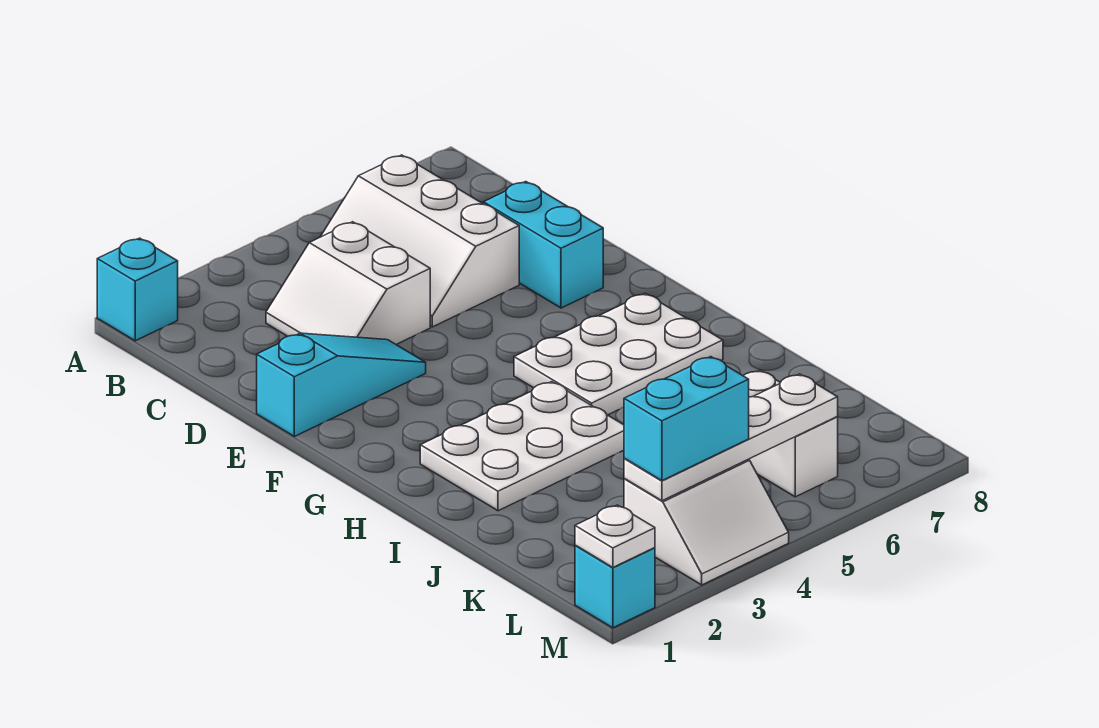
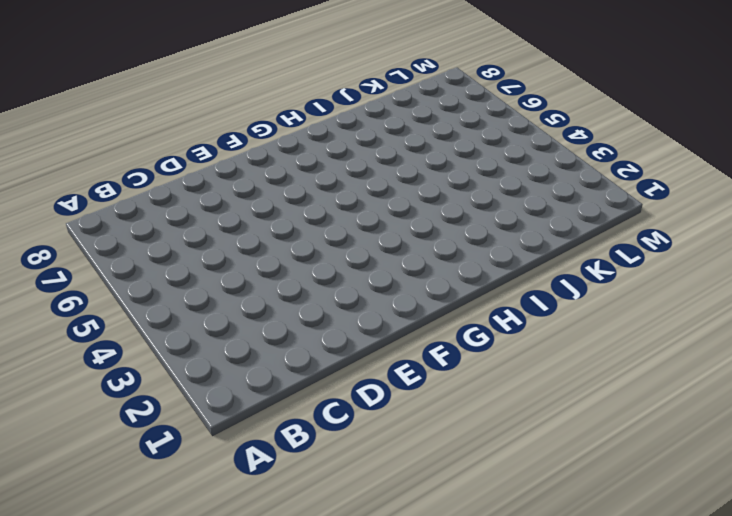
none -> cyan brick A1 level 1
none -> white slope B5:D6 level 1 top 6
none -> white slope C3:D4 level 1 top 4

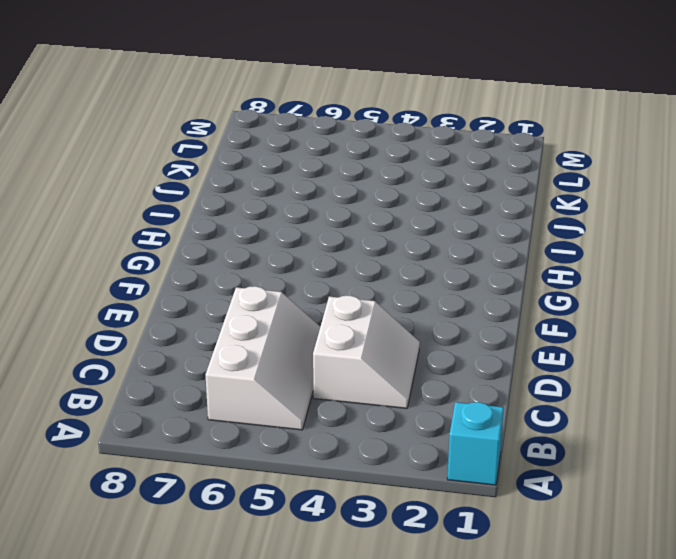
none -> cyan brick D7:E7 level 1
none -> cyan slope E1:E3 level 1 top 1
none -> white plate G5:H7 level 1

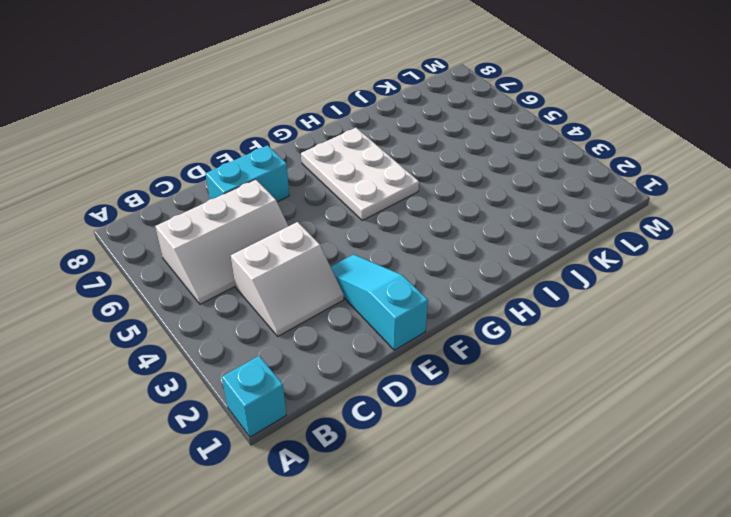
none -> white plate H2:I4 level 1
none -> white brick K6:L6 level 1
none -> white slope L3:M4 level 1 top L

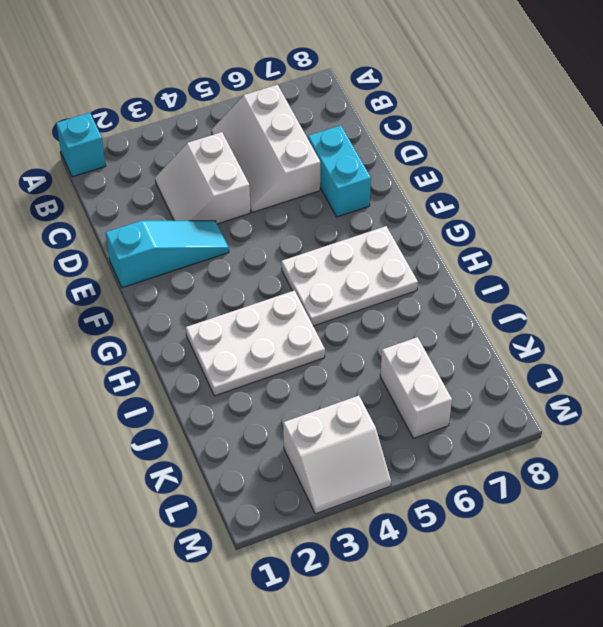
none -> cyan brick M1 level 1
none -> white plate L3:L6 level 2
none -> white plate M1 level 2

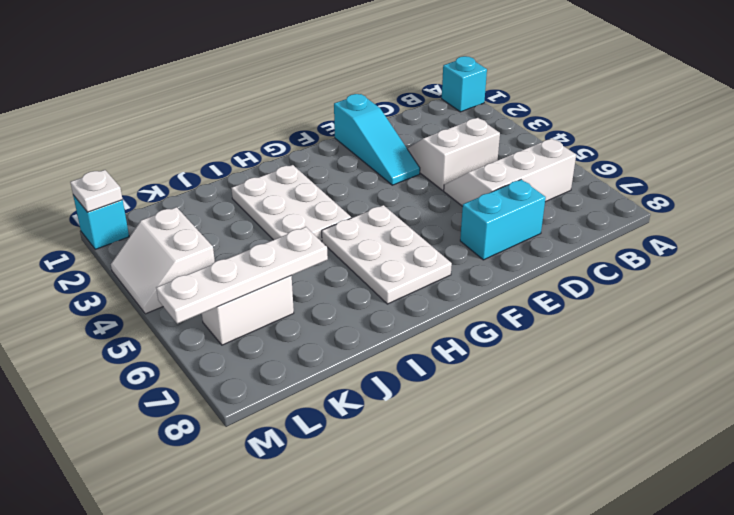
white plate J6:M6 level 2 -> white plate L3:L6 level 2
none -> cyan brick L3:L4 level 3

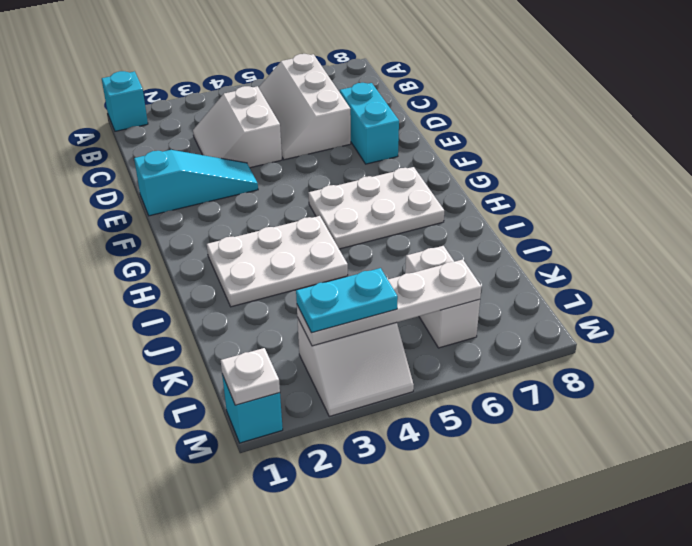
cyan plate L3:L4 level 3 -> cyan brick L3:L4 level 3

